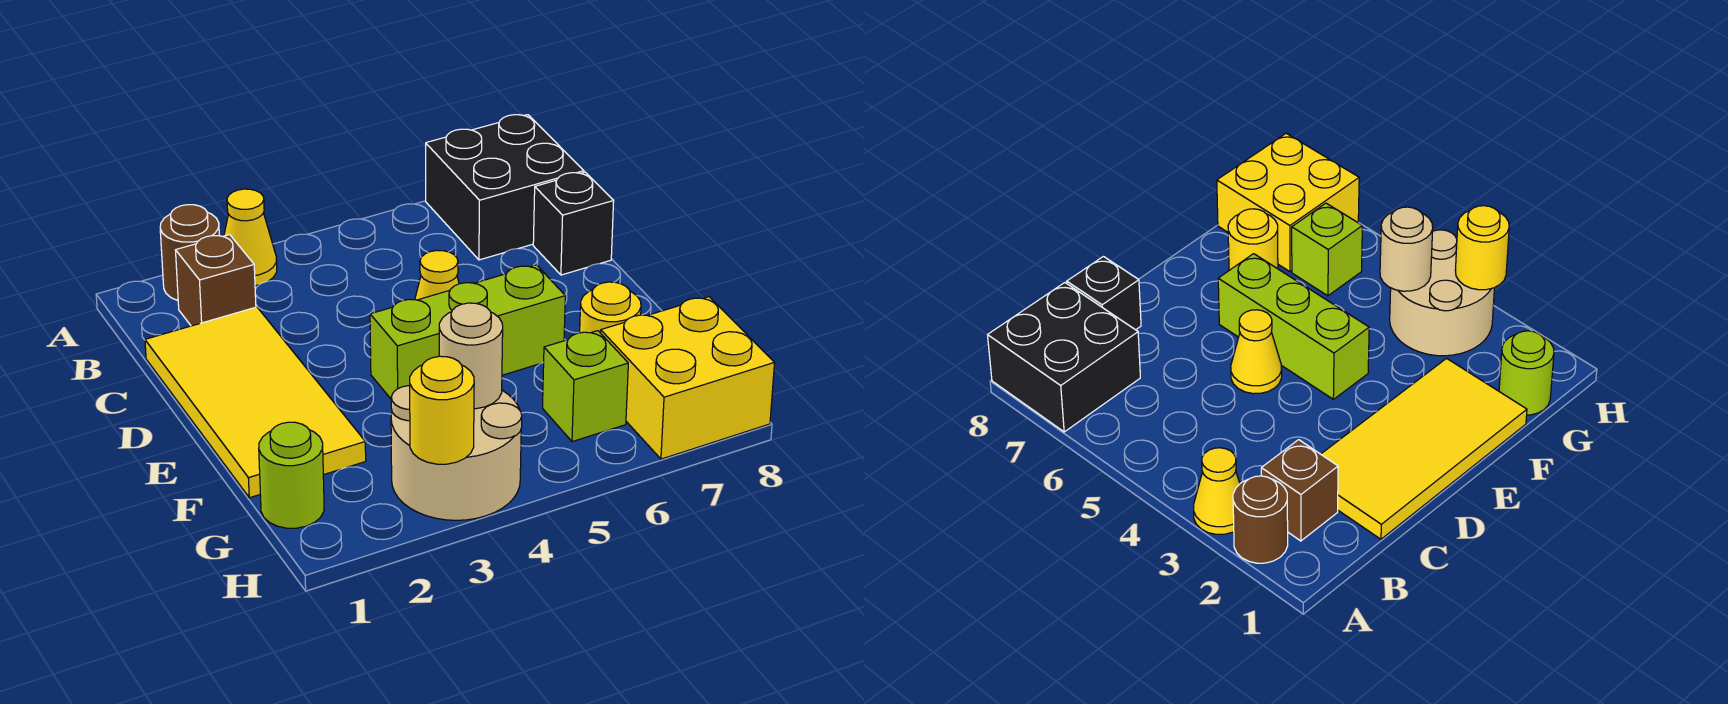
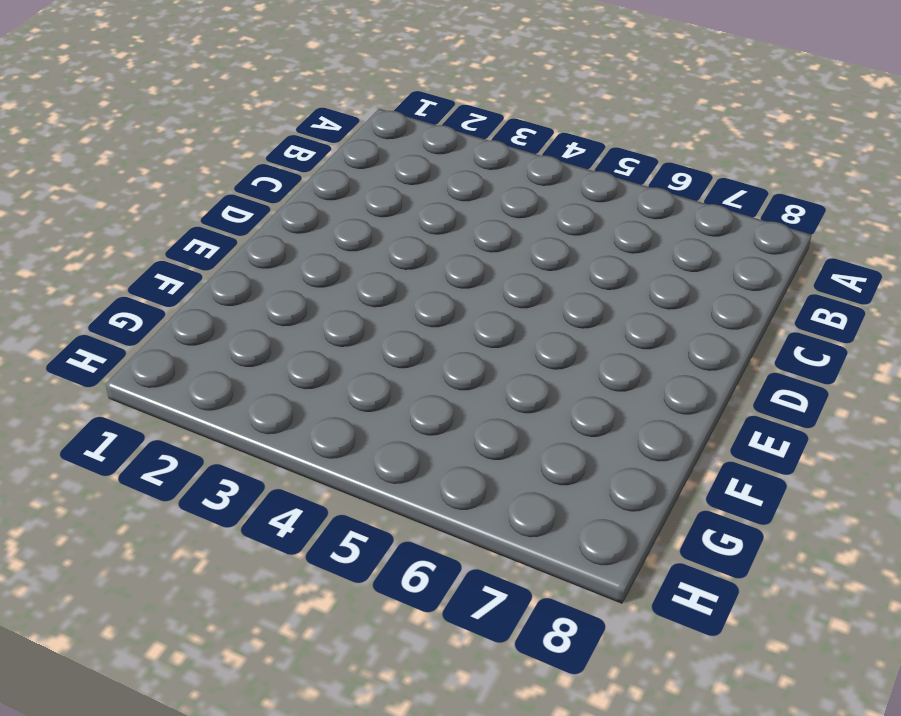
none -> brown round brick A2 level 1
none -> yellow cone A3 level 1
none -> black brick A7:B8 level 1

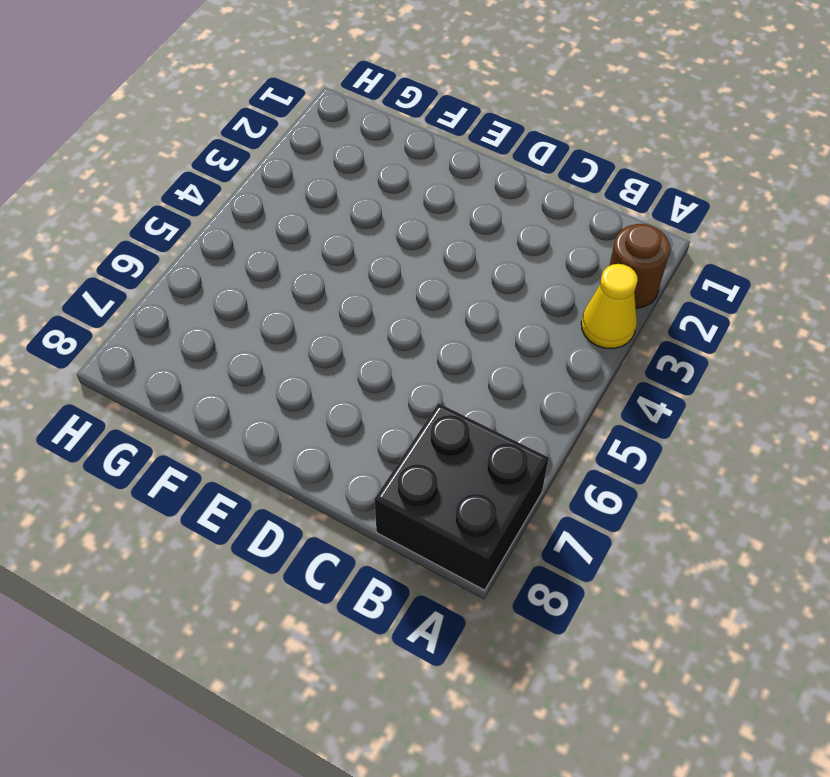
none -> brown brick B2 level 1
none -> yellow tile C1:F2 level 1
none -> black brick C8 level 1

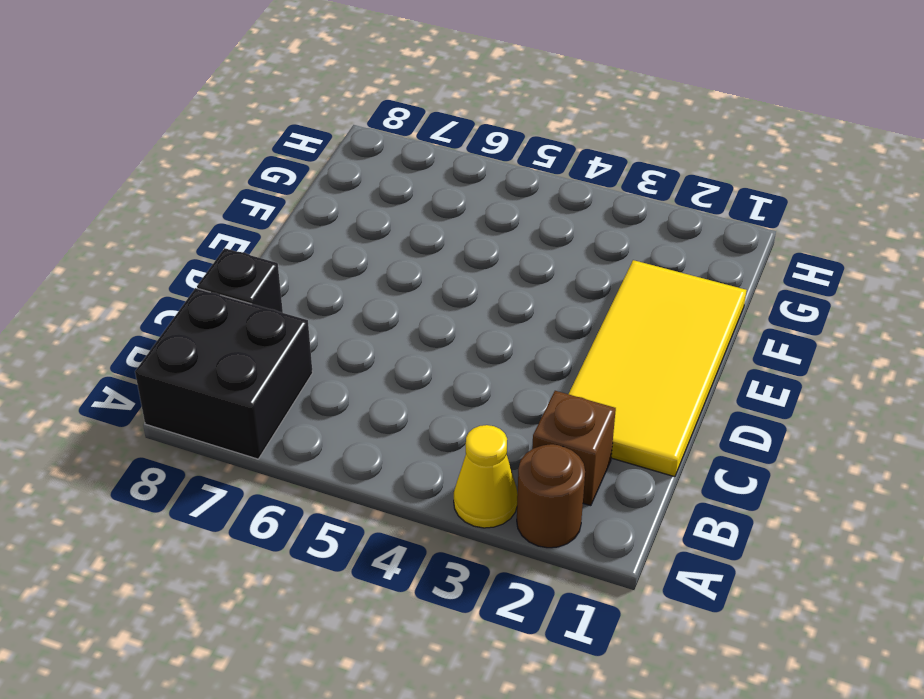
none -> yellow cone D5 level 1
none -> lime brick E4:E6 level 1
none -> yellow round brick F7 level 1

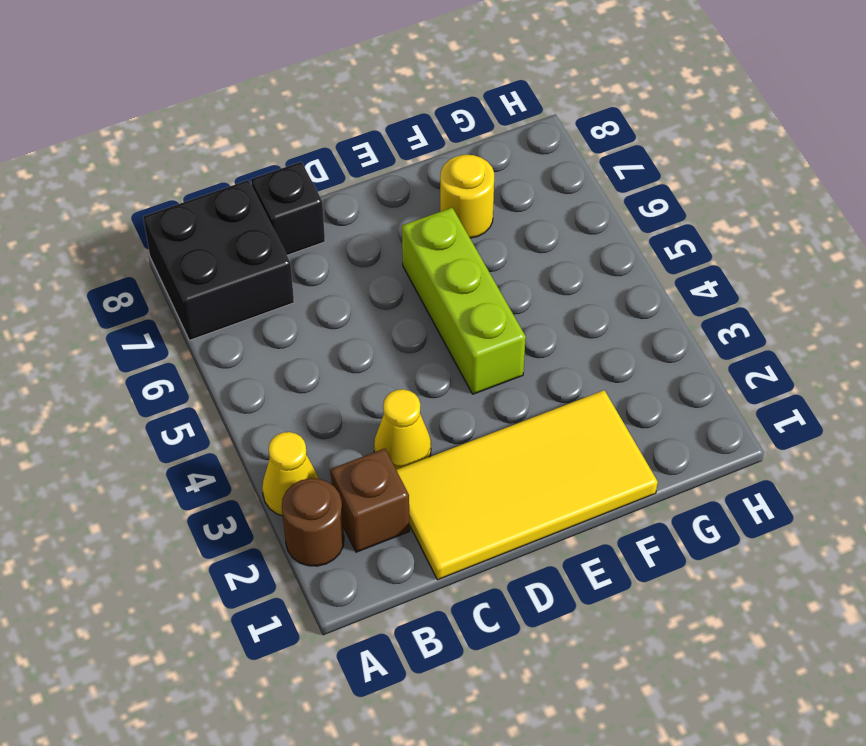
yellow cone C3 level 1 -> yellow cone D5 level 1
none -> lime round brick G1 level 1
none -> tan round brick G3:H4 level 1
none -> lime brick G6 level 1

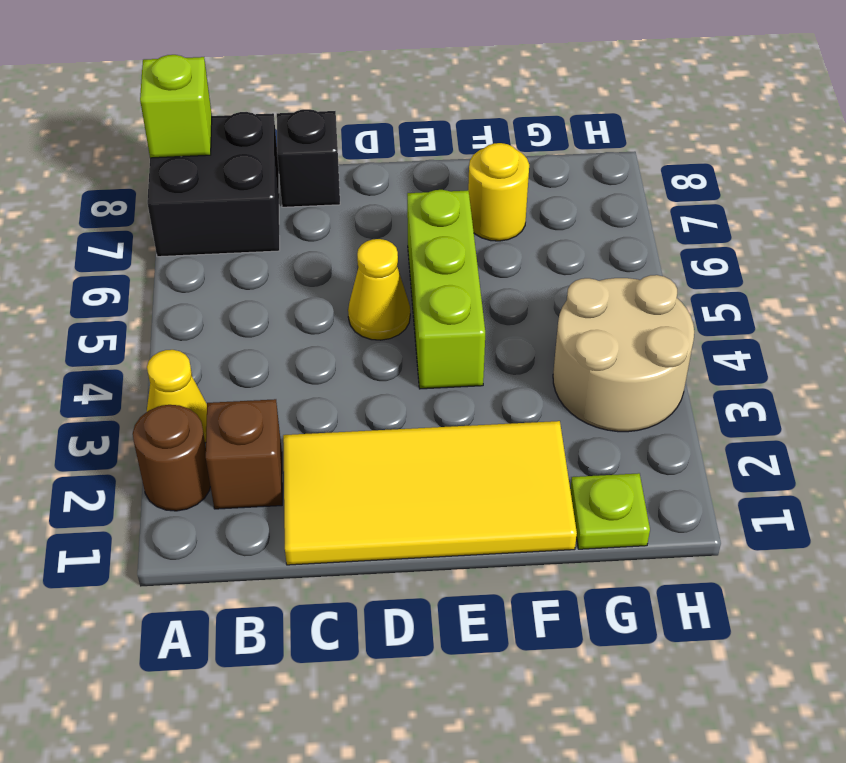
lime brick A8 level 2 -> lime brick G6 level 1
lime plate G1 level 1 -> lime round brick G1 level 1
none -> yellow brick G7:H8 level 1
none -> tan round brick G4 level 2
none -> yellow round brick H3 level 2

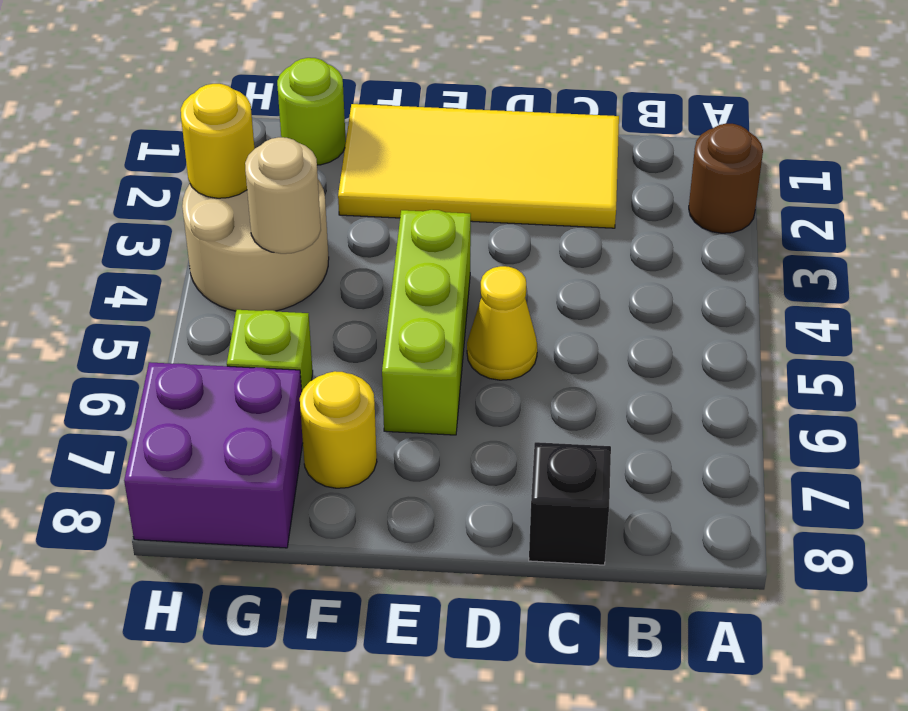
purple brick G7:H8 level 1 -> yellow brick G7:H8 level 1
none -> yellow cone A3 level 1
none -> black brick A7:B8 level 1
none -> brown brick B2 level 1

